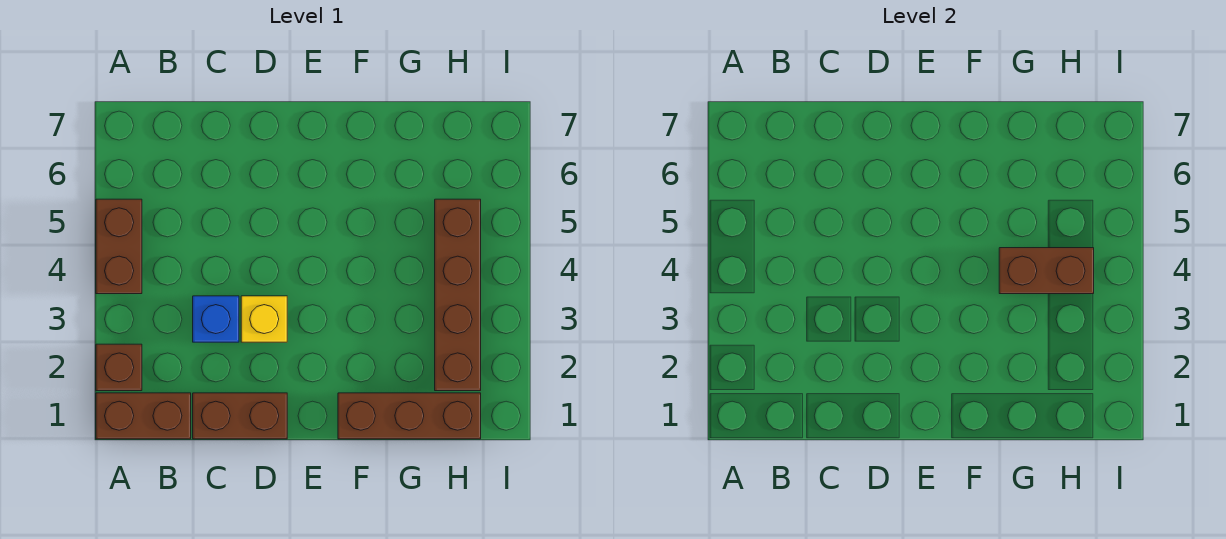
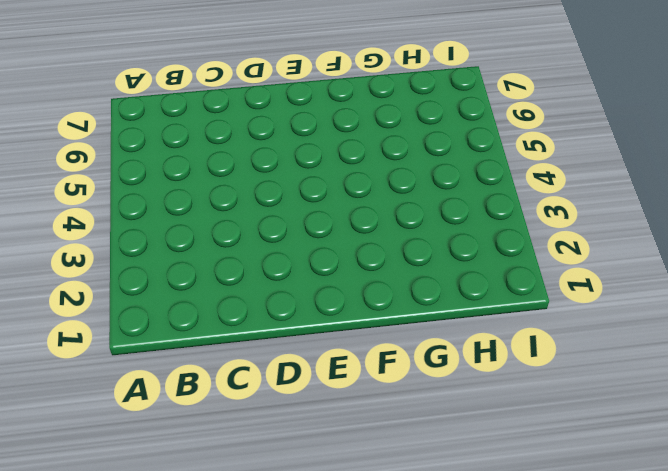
none -> brown brick A1:B1 level 1
none -> brown brick A2 level 1

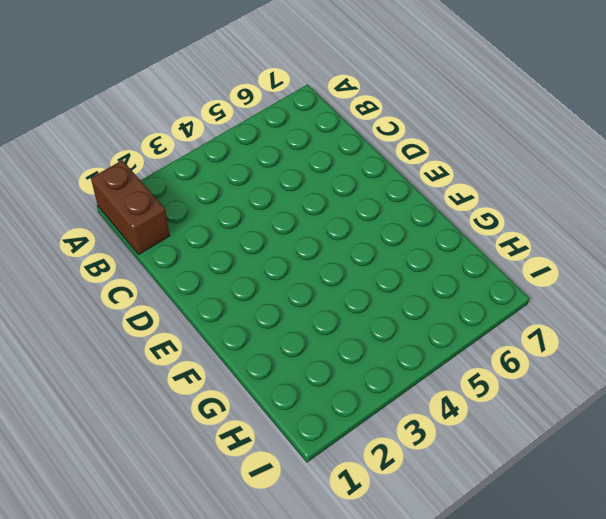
none -> brown brick A2 level 1
none -> brown brick A4:A5 level 1

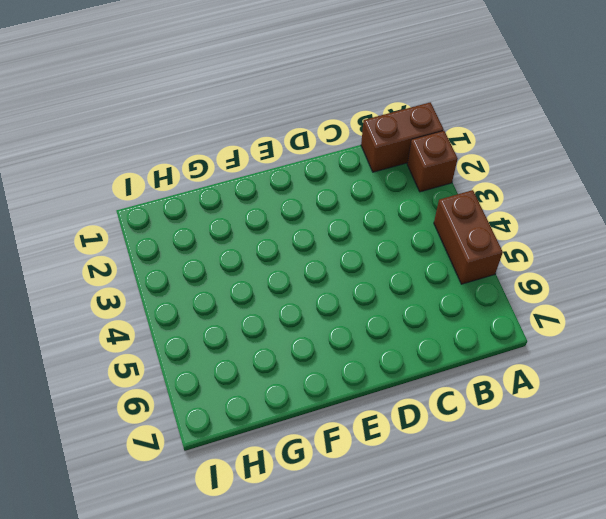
none -> brown brick C1:D1 level 1
none -> blue brick C3 level 1

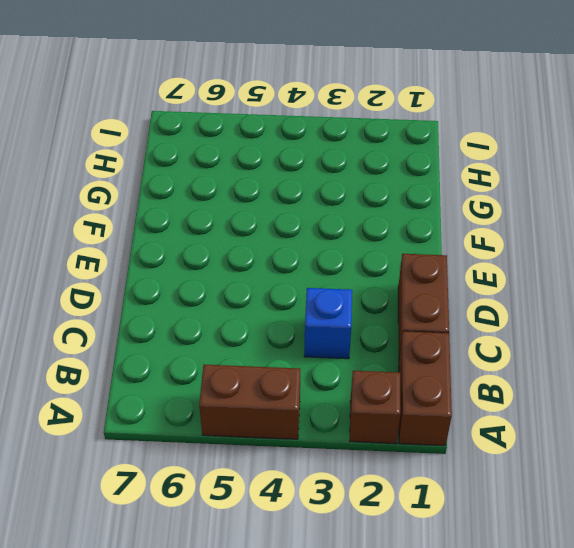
none -> yellow brick D3 level 1
none -> brown brick F1:H1 level 1

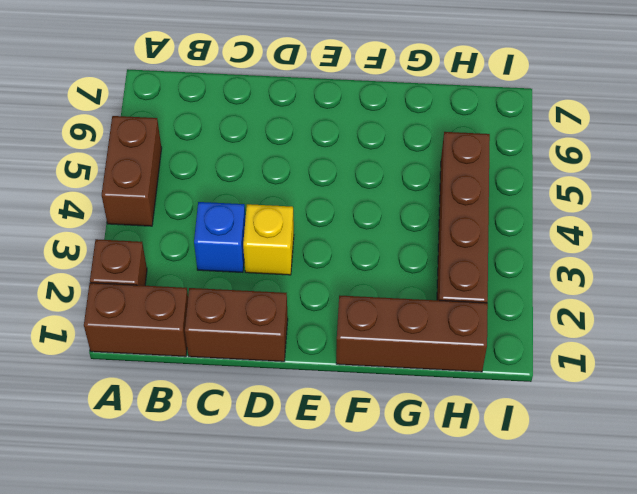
none -> brown brick G4:H4 level 2

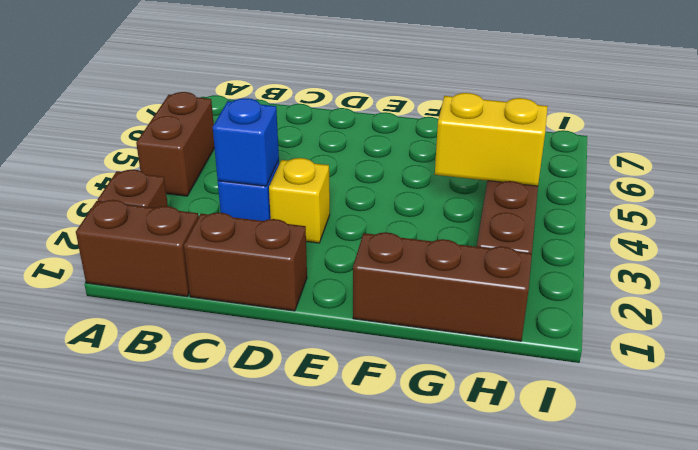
blue brick C3 level 2 -> none
yellow brick G4:H4 level 2 -> brown brick G4:H4 level 2

